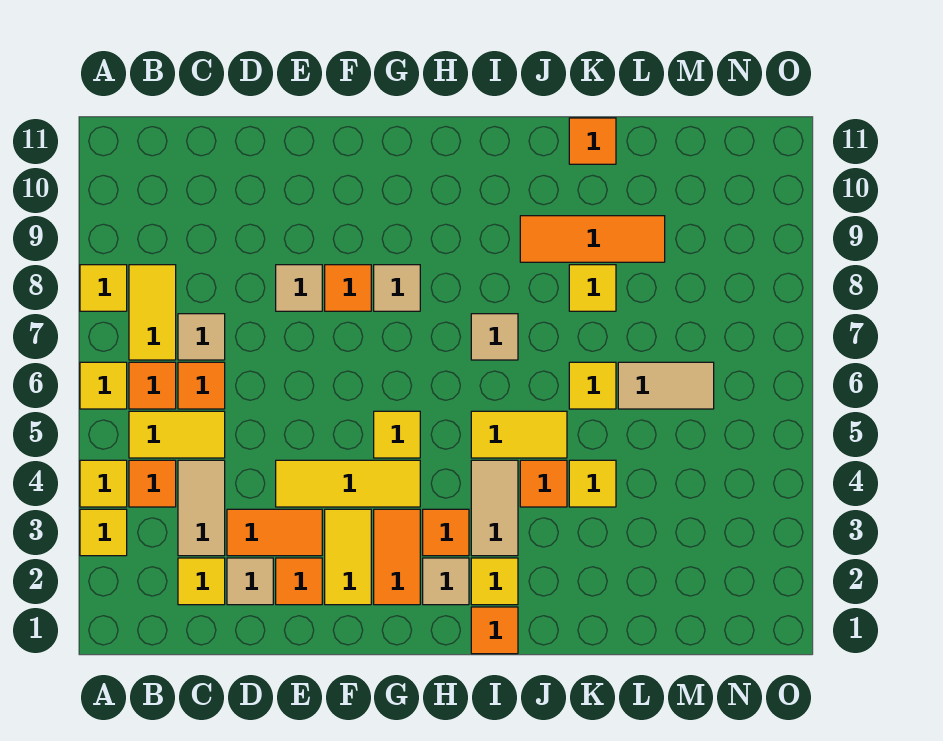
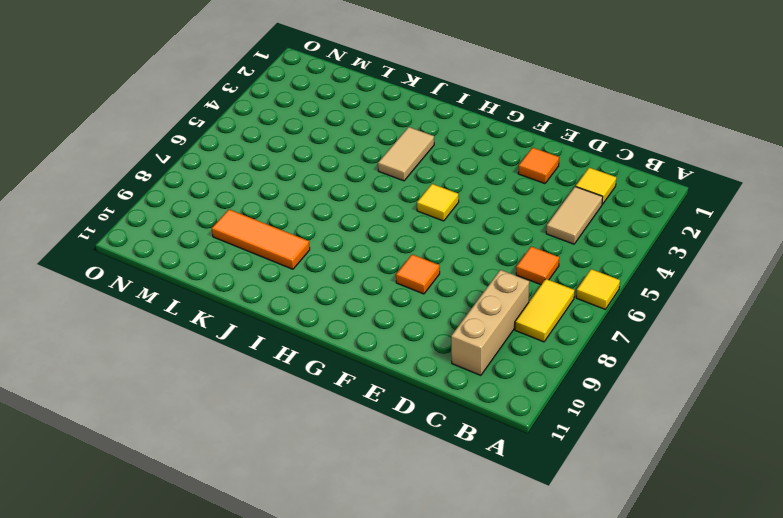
tan brick C8:C10 level 1 -> none
none -> yellow tile A3 level 1
none -> yellow tile A4 level 1
none -> yellow tile A8 level 1
none -> orange tile B4 level 1

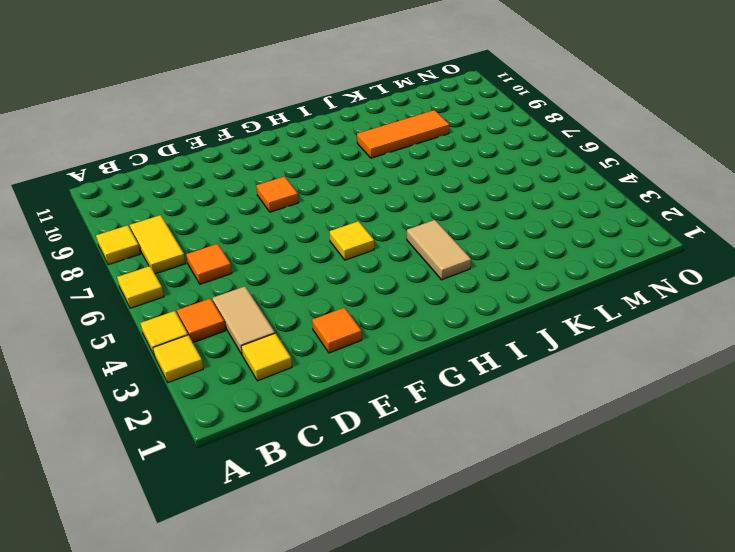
none -> yellow tile B5:C5 level 1
none -> orange tile B6 level 1
none -> tan tile C7 level 1
none -> tan tile D2 level 1

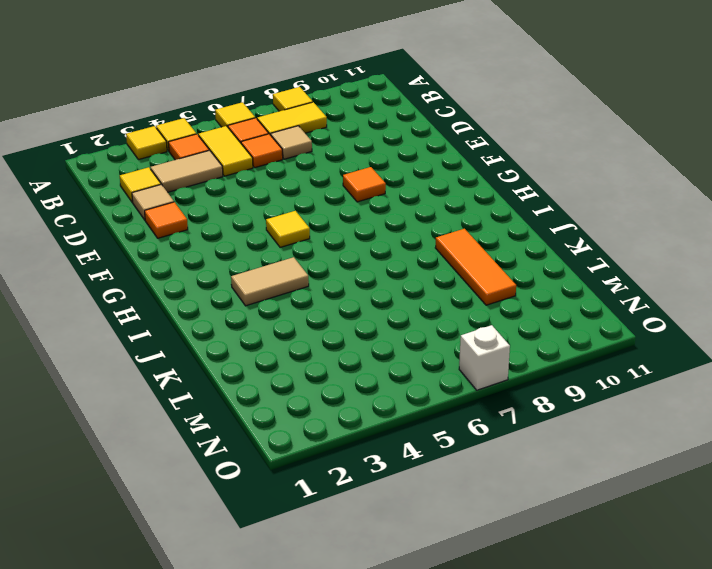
white brick O7 level 1 -> none
none -> orange tile D3:E3 level 1
none -> yellow tile E4:G4 level 1
none -> tan tile E8 level 1
none -> yellow tile F2:F3 level 1

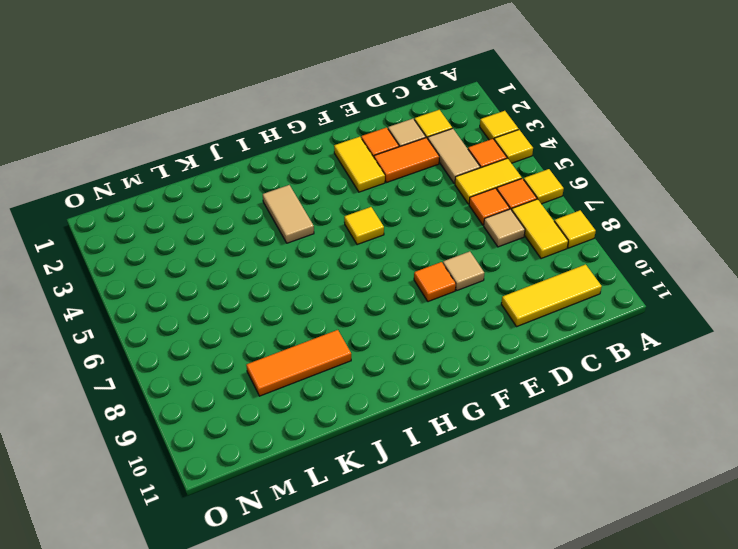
yellow tile B10:D10 level 1 -> yellow tile E4:G4 level 1
none -> orange tile G2:G3 level 1
none -> tan tile G8 level 1
none -> tan tile H2 level 1
none -> orange tile H3 level 1

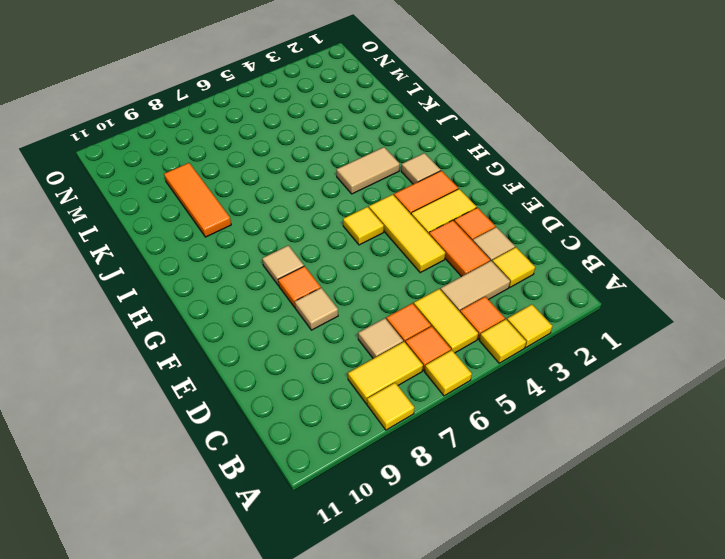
none -> orange tile H3 level 1
none -> orange tile I1 level 1
none -> yellow tile I2 level 1
none -> yellow tile I5:J5 level 1

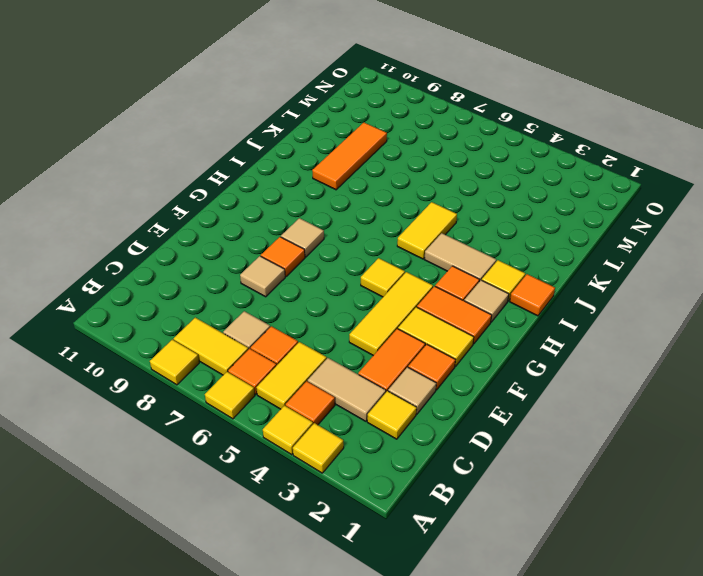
none -> tan tile I7 level 1
none -> orange tile J4 level 1
none -> yellow tile K4 level 1
none -> yellow tile K6 level 1

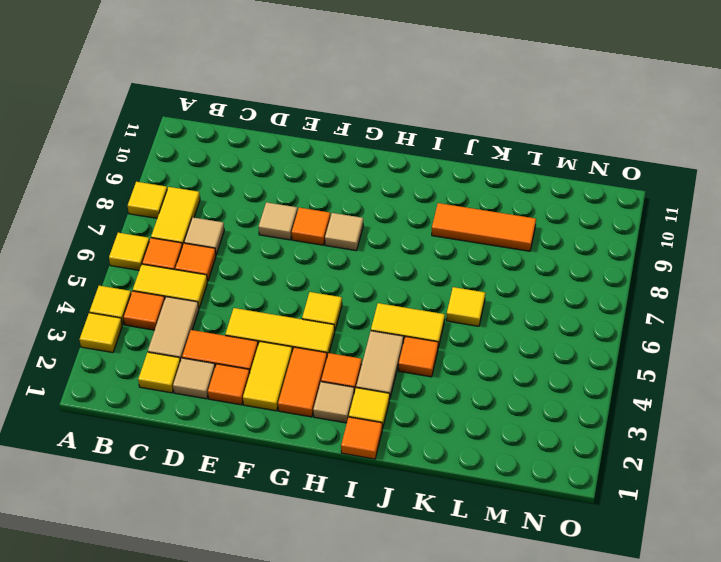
none -> tan tile I7 level 1
none -> yellow tile K4 level 1
none -> yellow tile K8 level 1
none -> orange tile K11 level 1

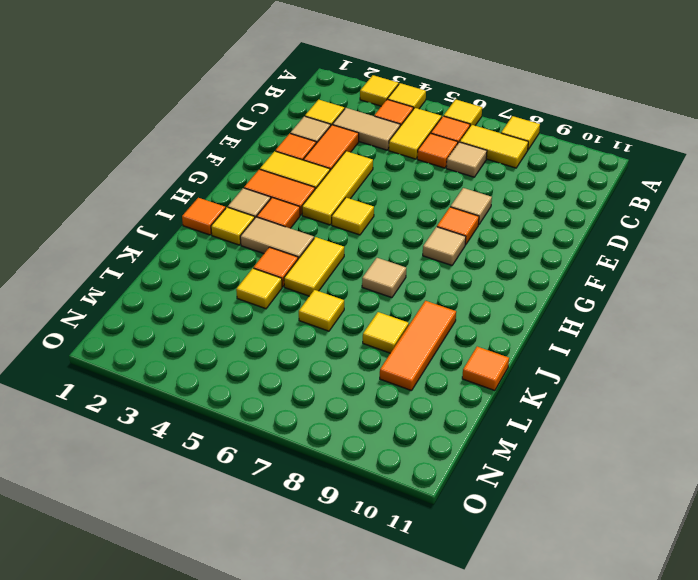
none -> tan tile L6:M6 level 1

